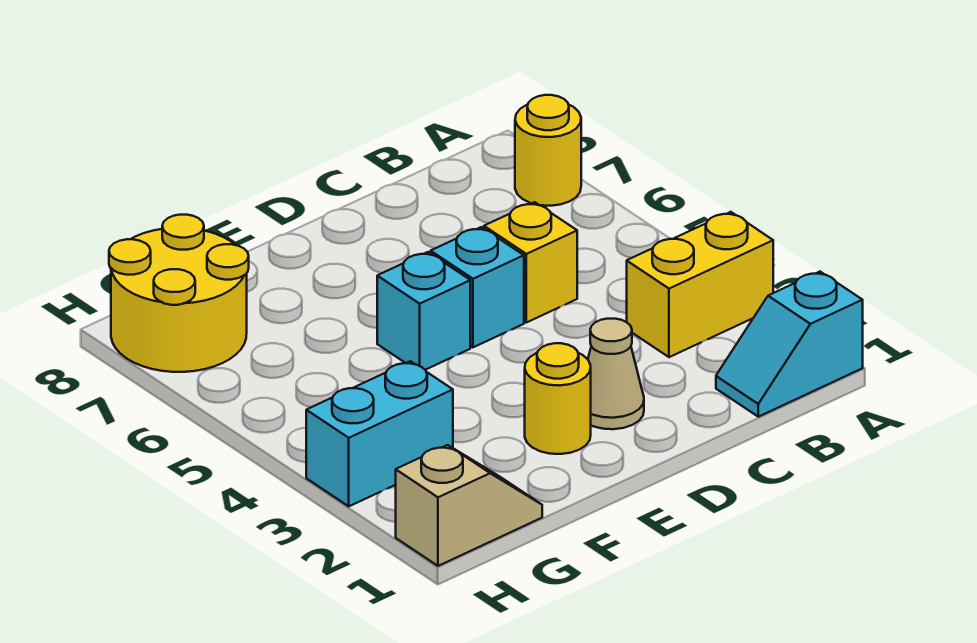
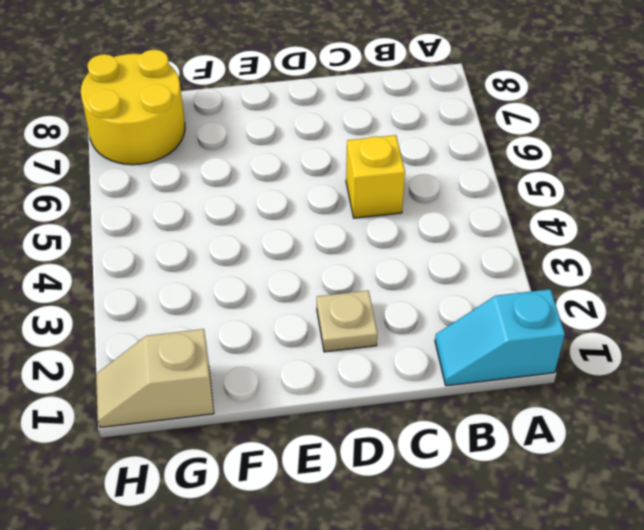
tan plate D2 level 1 -> tan cone D2 level 1
tan slope G1:H1 level 1 top G -> tan slope G1:H1 level 1 top H
none -> yellow brick A3:B3 level 1
none -> yellow round brick A7 level 1

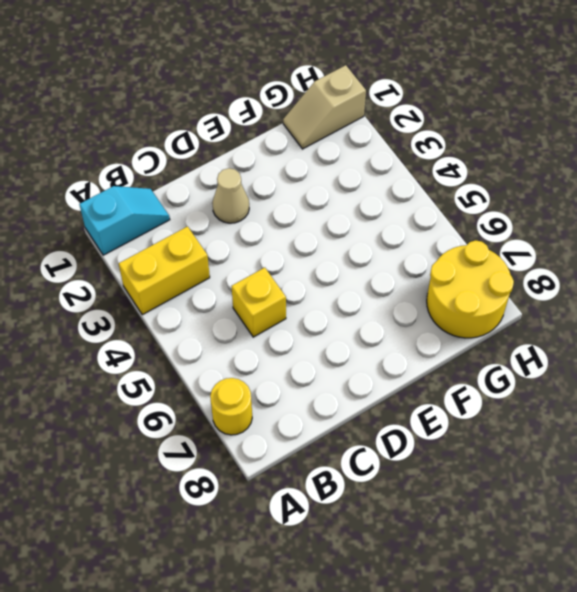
none -> cyan brick D5 level 1
none -> yellow round brick E2 level 1

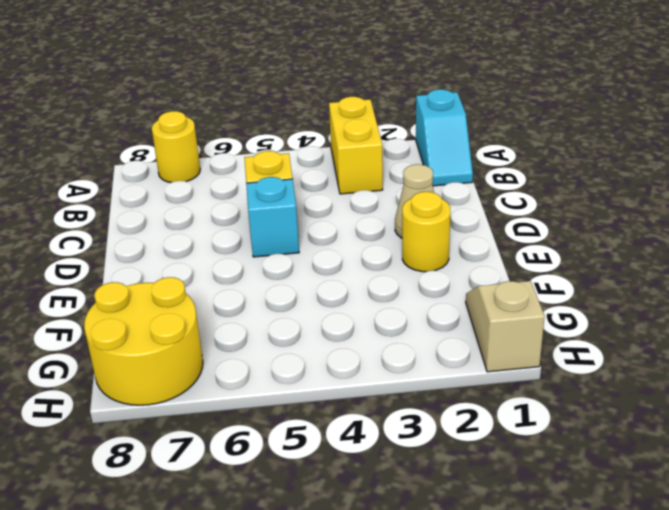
none -> cyan brick E5 level 1
none -> cyan brick G3:H3 level 1

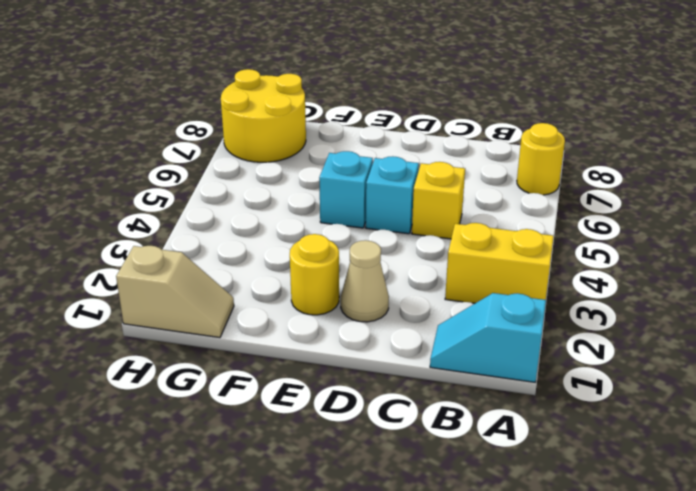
none -> cyan brick G3:H3 level 1

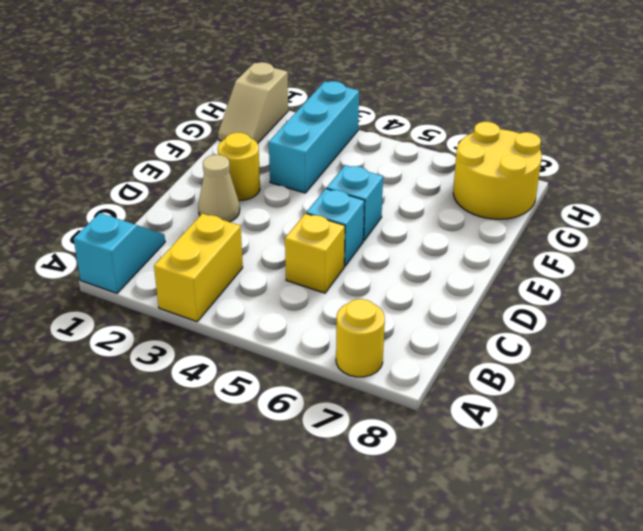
cyan brick F3:H3 level 1 -> cyan brick G3:H3 level 1

